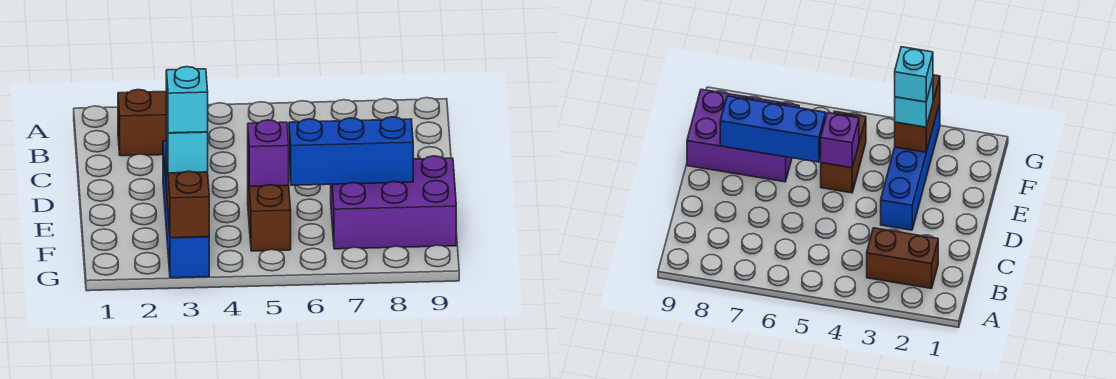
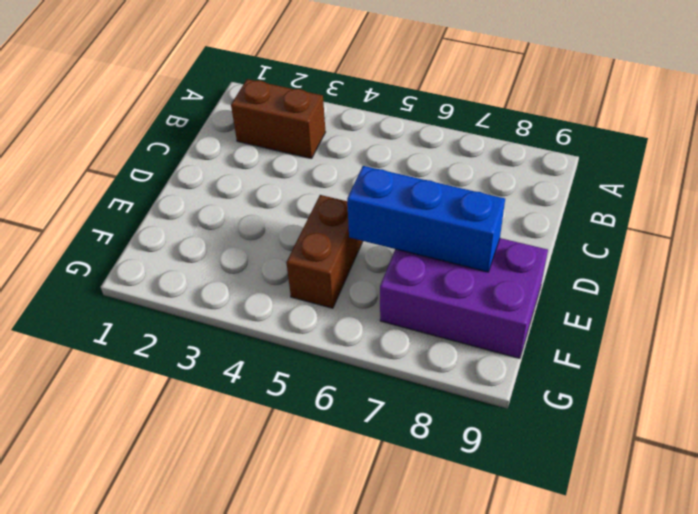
none -> blue brick D3:G3 level 1
none -> purple brick E5 level 2

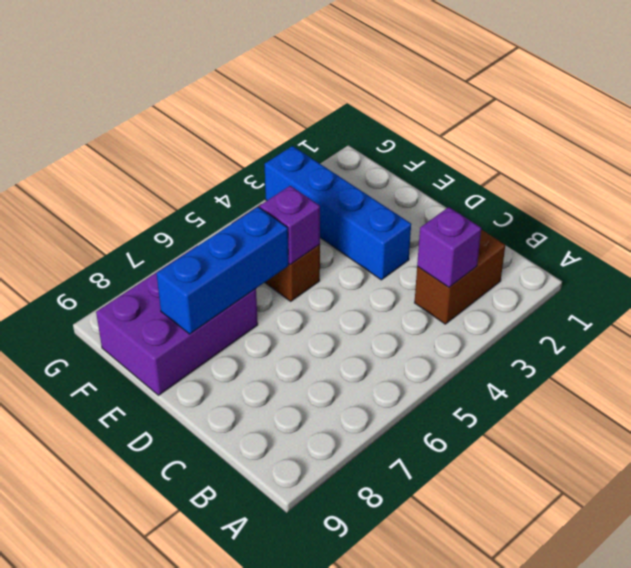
purple brick B3 level 2 -> none
none -> brown brick F3:G3 level 2
none -> cyan brick F3 level 3

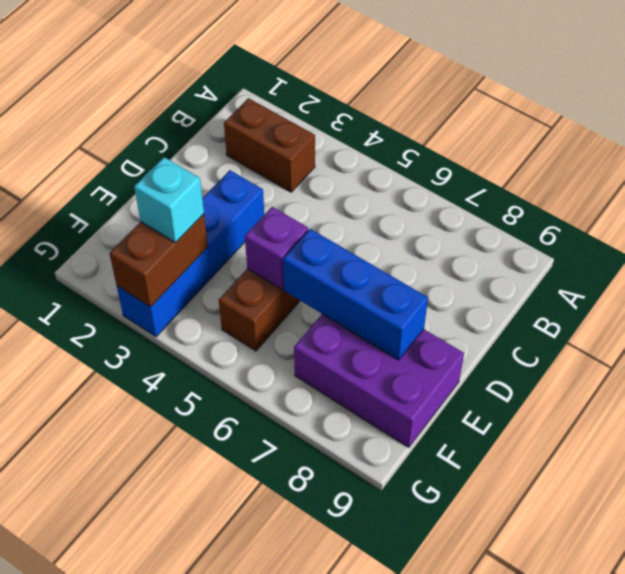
none -> cyan brick F3 level 4

